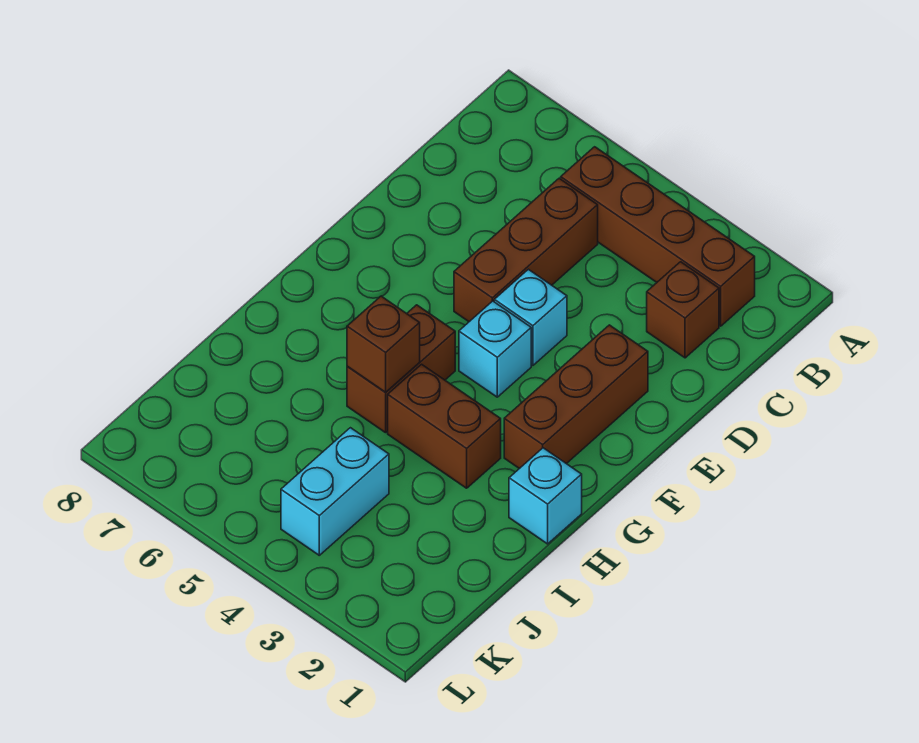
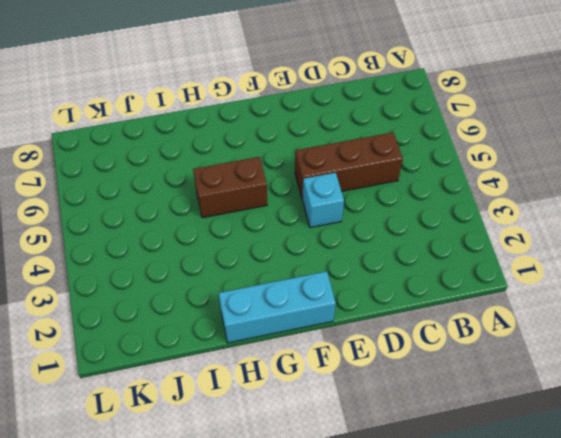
cyan brick F1:H1 level 1 -> cyan brick H1 level 1
none -> brown brick B2:B5 level 1
none -> brown brick C2 level 1

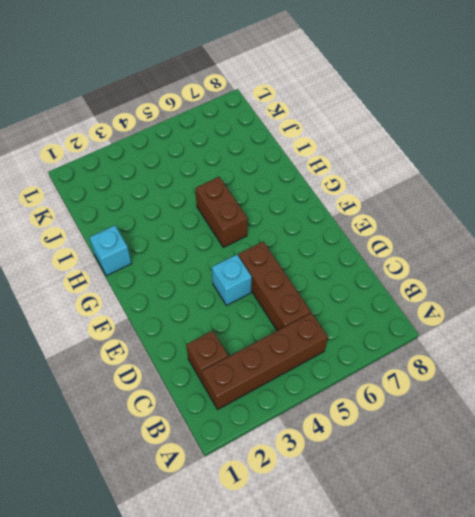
none -> brown brick E2:G2 level 1
none -> cyan brick F4 level 1

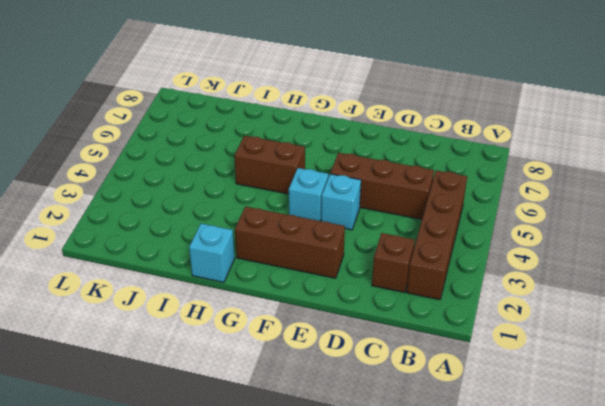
none -> brown brick H3:H4 level 1
none -> cyan brick J4:K4 level 1

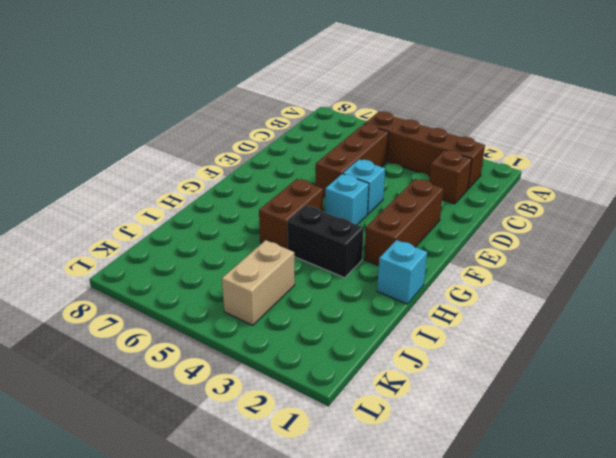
black brick H3:H4 level 1 -> brown brick H3:H4 level 1
tan brick J4:K4 level 1 -> cyan brick J4:K4 level 1
none -> brown brick H5 level 2

